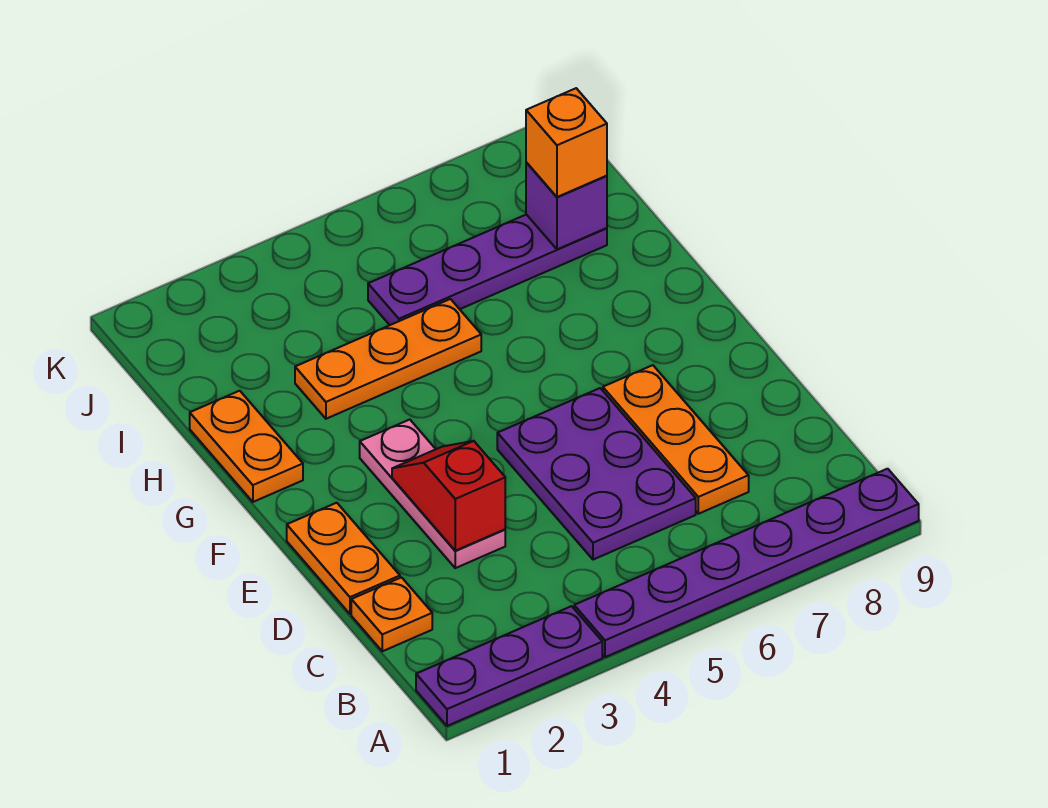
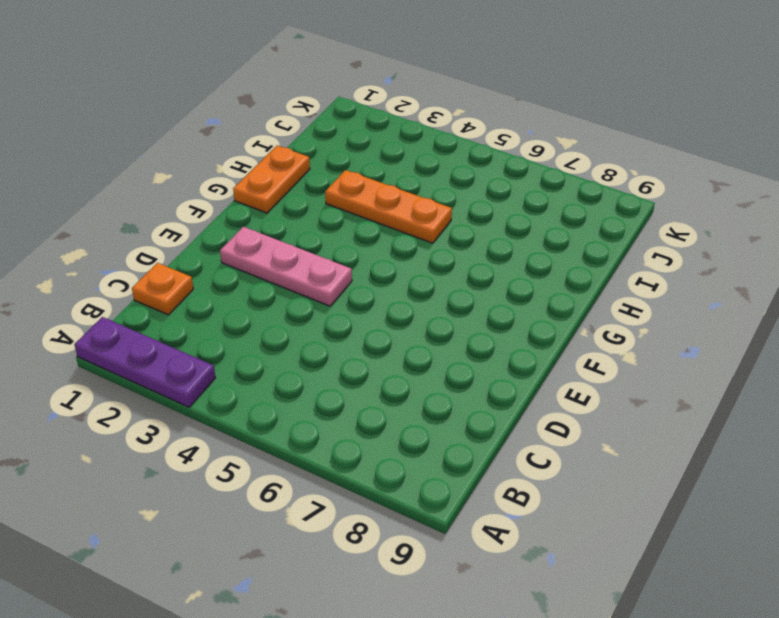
pink plate E2:E4 level 1 -> pink plate D3:F3 level 1
none -> purple plate A4:A9 level 1
none -> purple plate C5:E6 level 1
none -> orange plate C7:E7 level 1

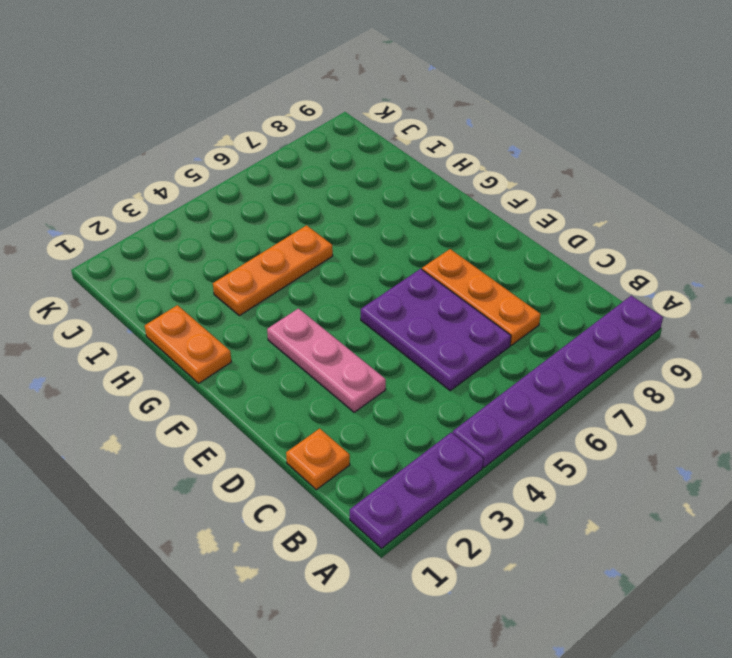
none -> orange plate D1:E1 level 1
none -> purple plate I5:I8 level 1
none -> red slope D3:E3 level 2 top D

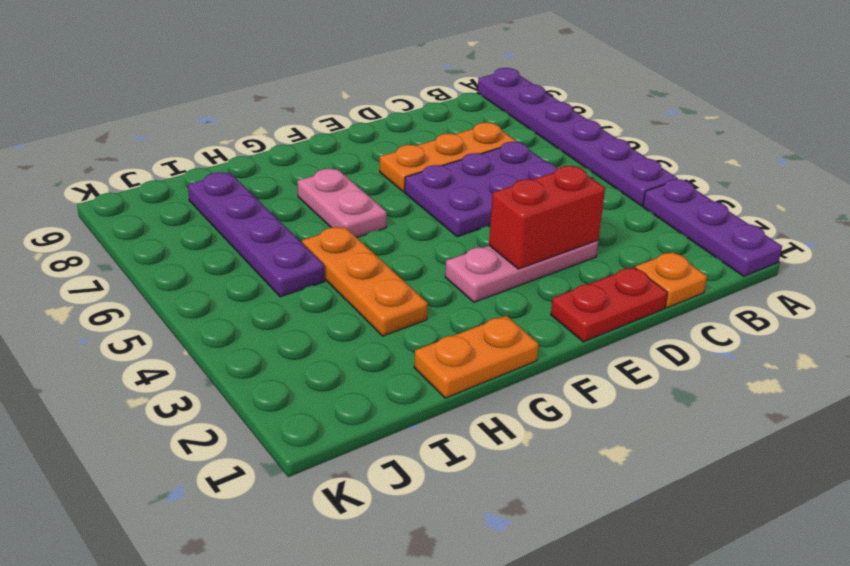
red plate D1:E1 level 1 -> orange plate D1:E1 level 1
red brick D3:E3 level 2 -> red slope D3:E3 level 2 top D
pink plate G6:G7 level 1 -> none
none -> purple brick I8 level 2
none -> orange brick I8 level 3

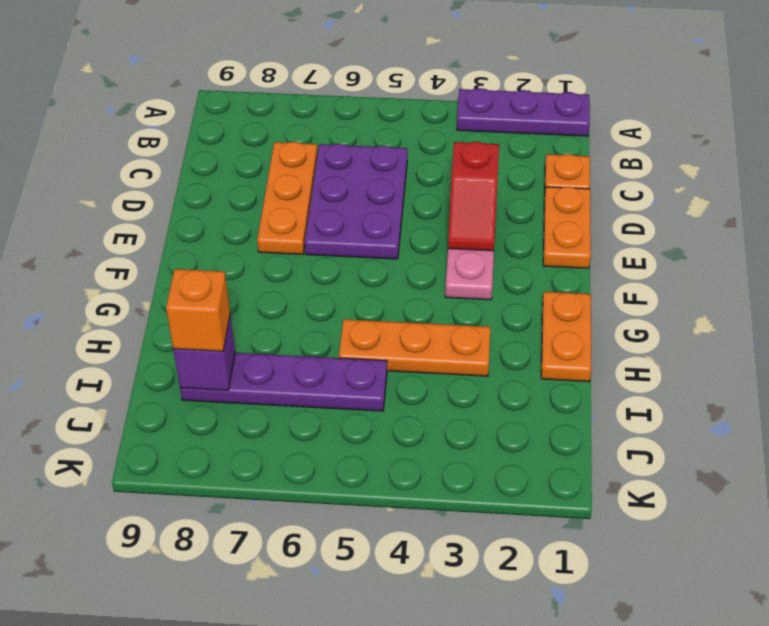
none -> purple plate A4:A9 level 1

